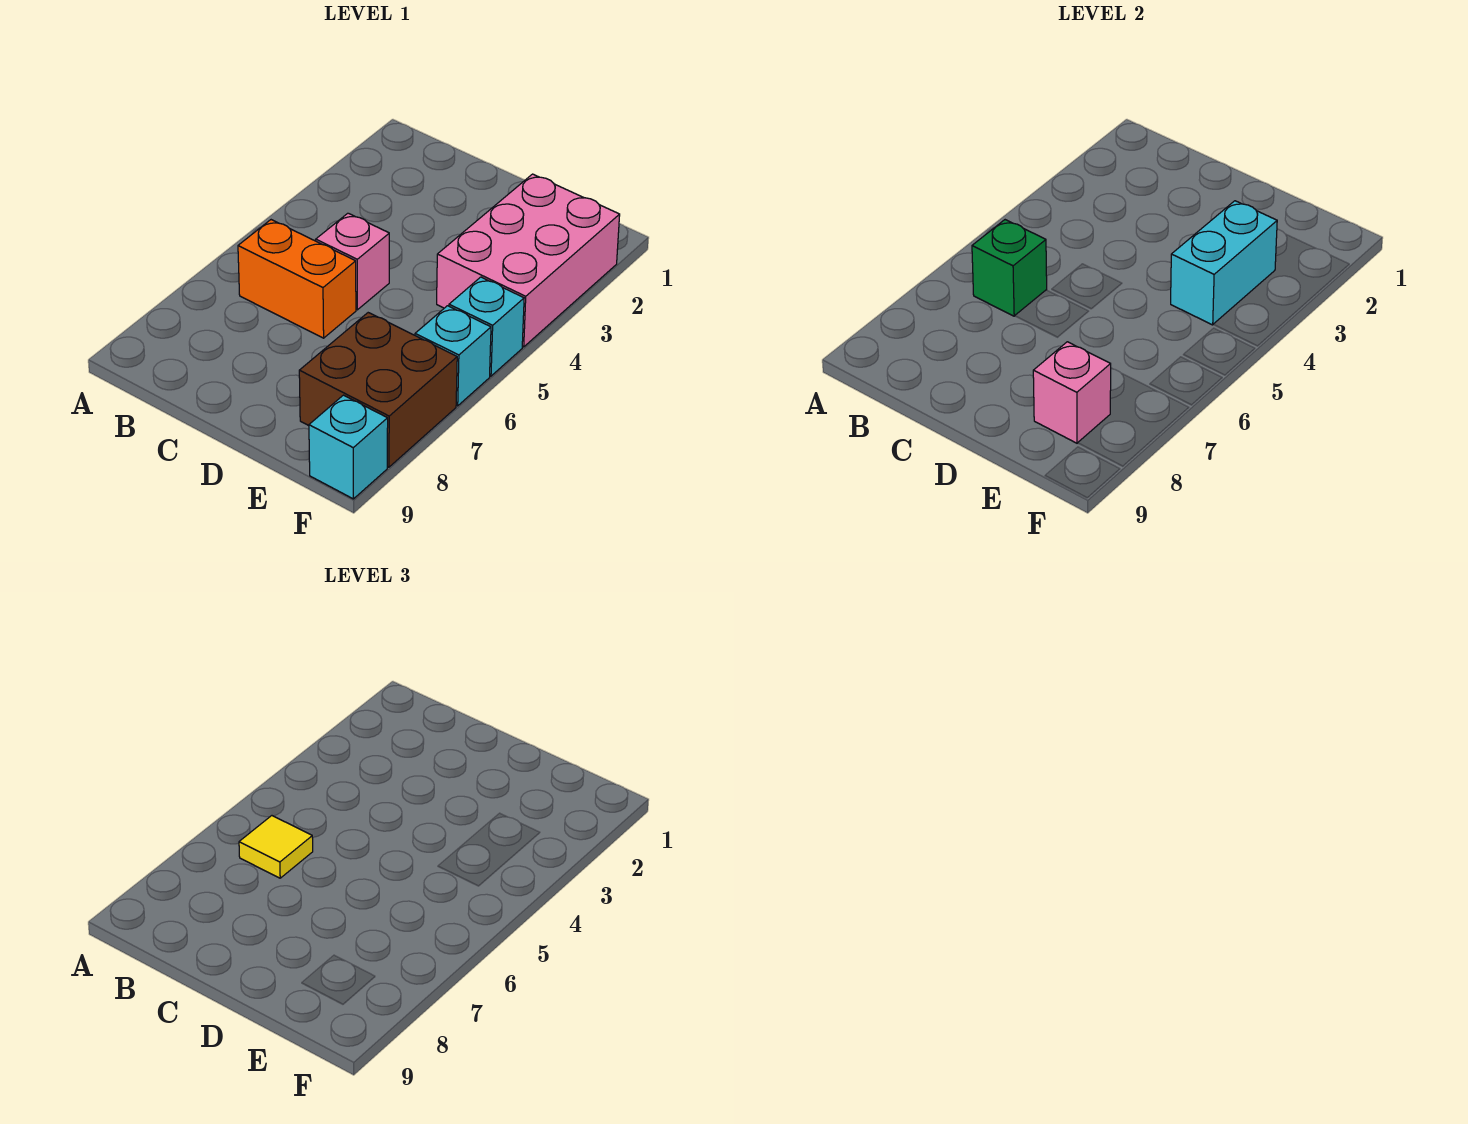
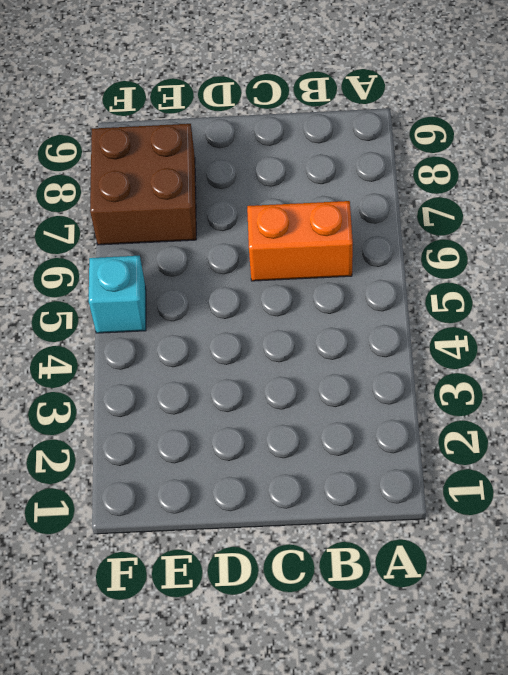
none -> pink brick C5 level 1
none -> pink brick E2:F4 level 1

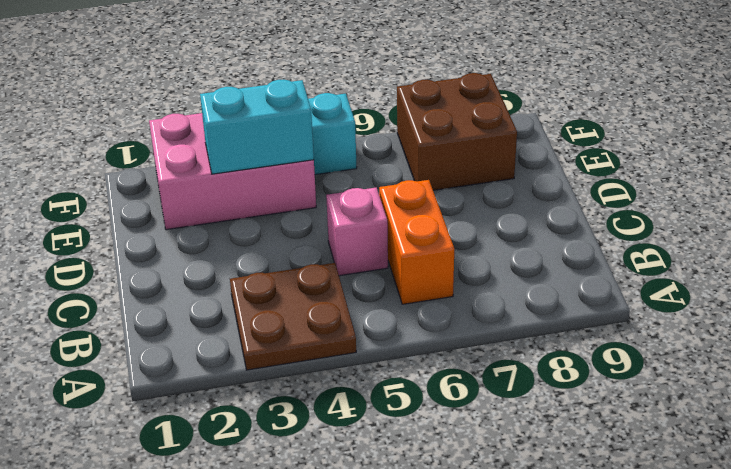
brown plate A3:B4 level 1 -> none
none -> cyan brick F6 level 1
none -> cyan brick F9 level 1

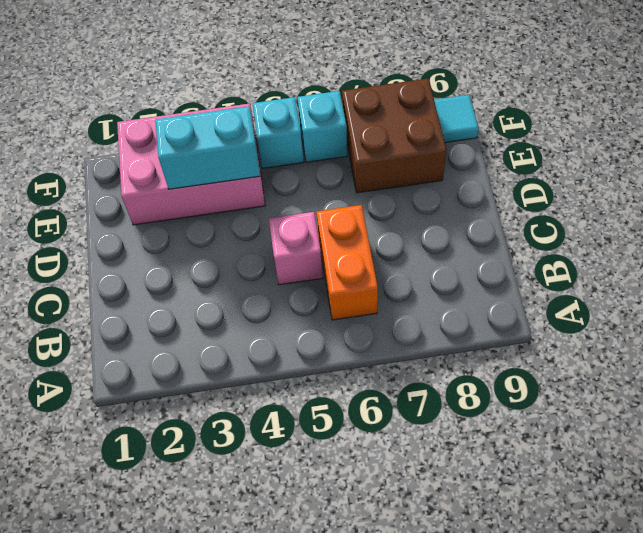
cyan tile F9 level 1 -> cyan brick F9 level 1
none -> green brick B6 level 2
none -> pink brick E8 level 2

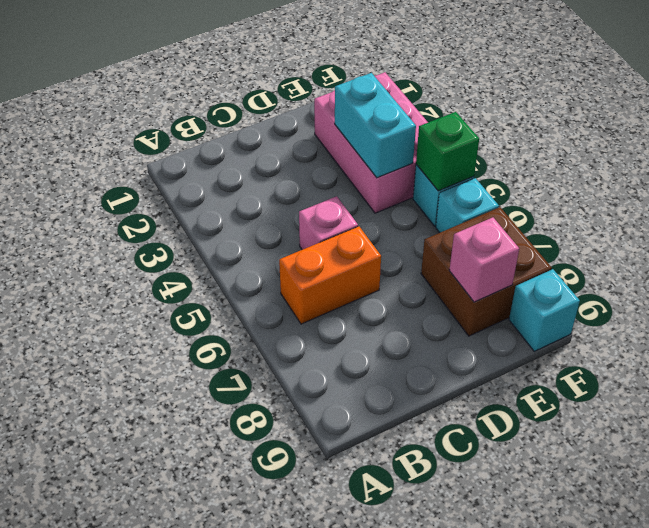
green brick F5 level 2 -> green brick B6 level 2
none -> yellow tile B6 level 3

